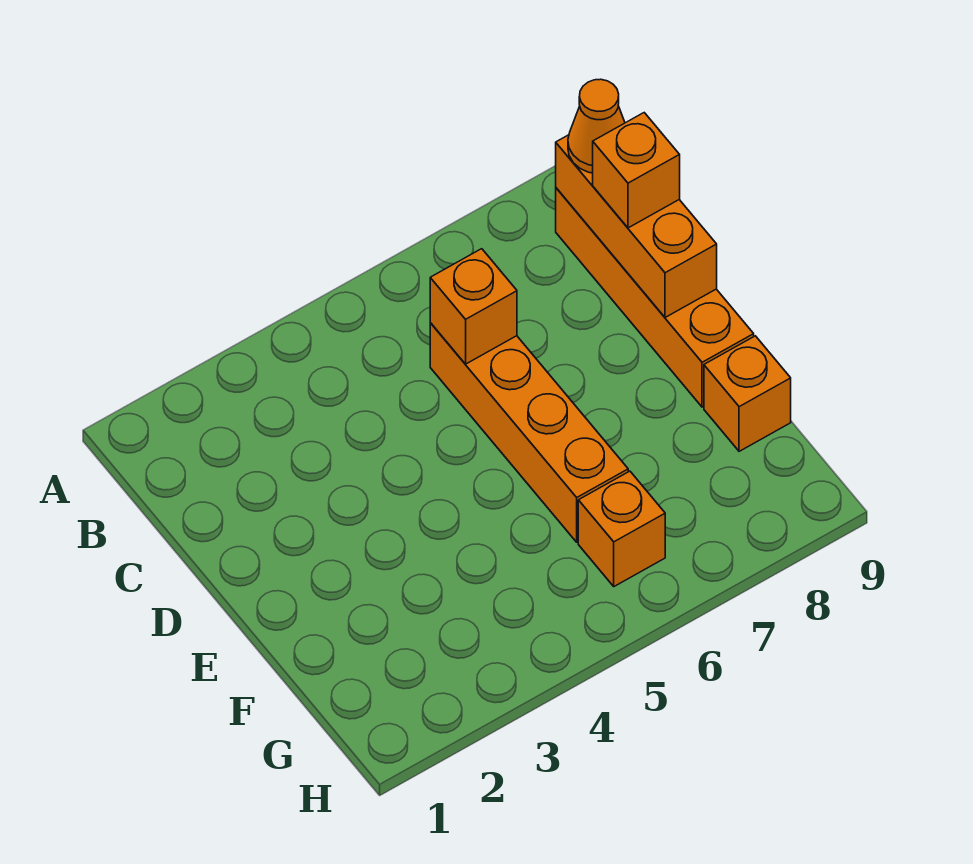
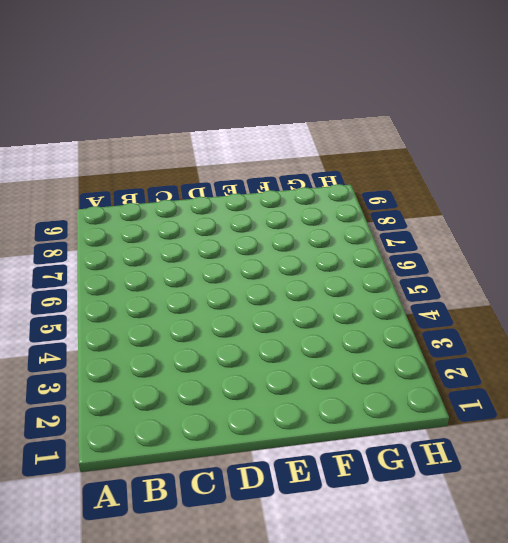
none -> orange brick B9:E9 level 1
none -> orange brick C6:F6 level 1

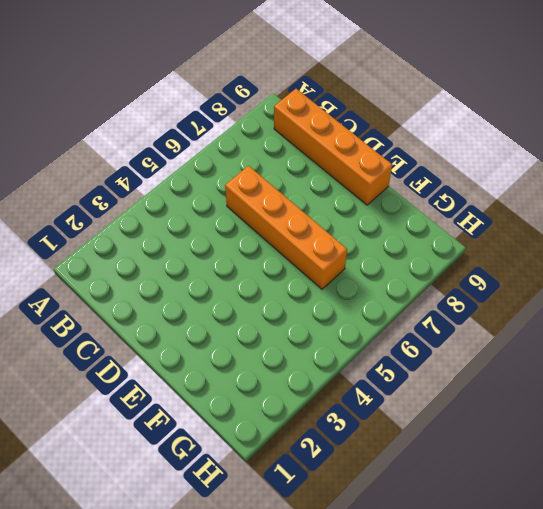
none -> orange brick F9 level 1
none -> orange brick G6 level 1

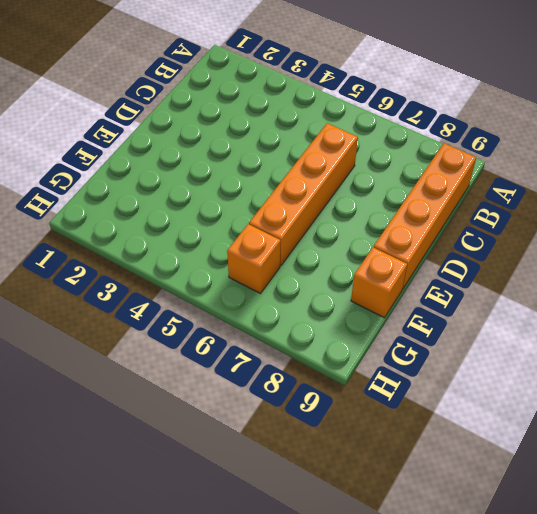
none -> orange brick B9:D9 level 2
none -> orange brick C6 level 2

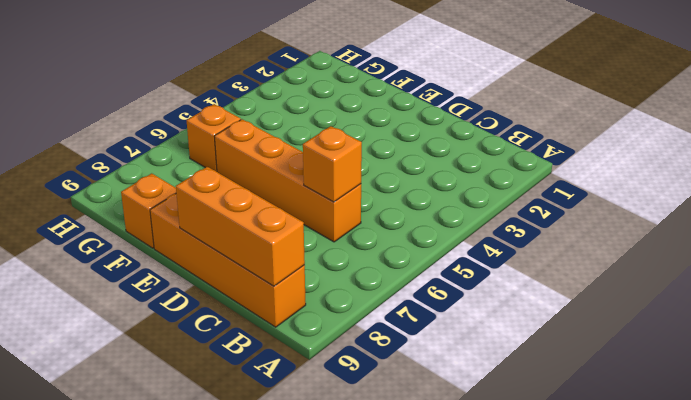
none -> orange cone B9 level 3
none -> orange brick C9 level 3

